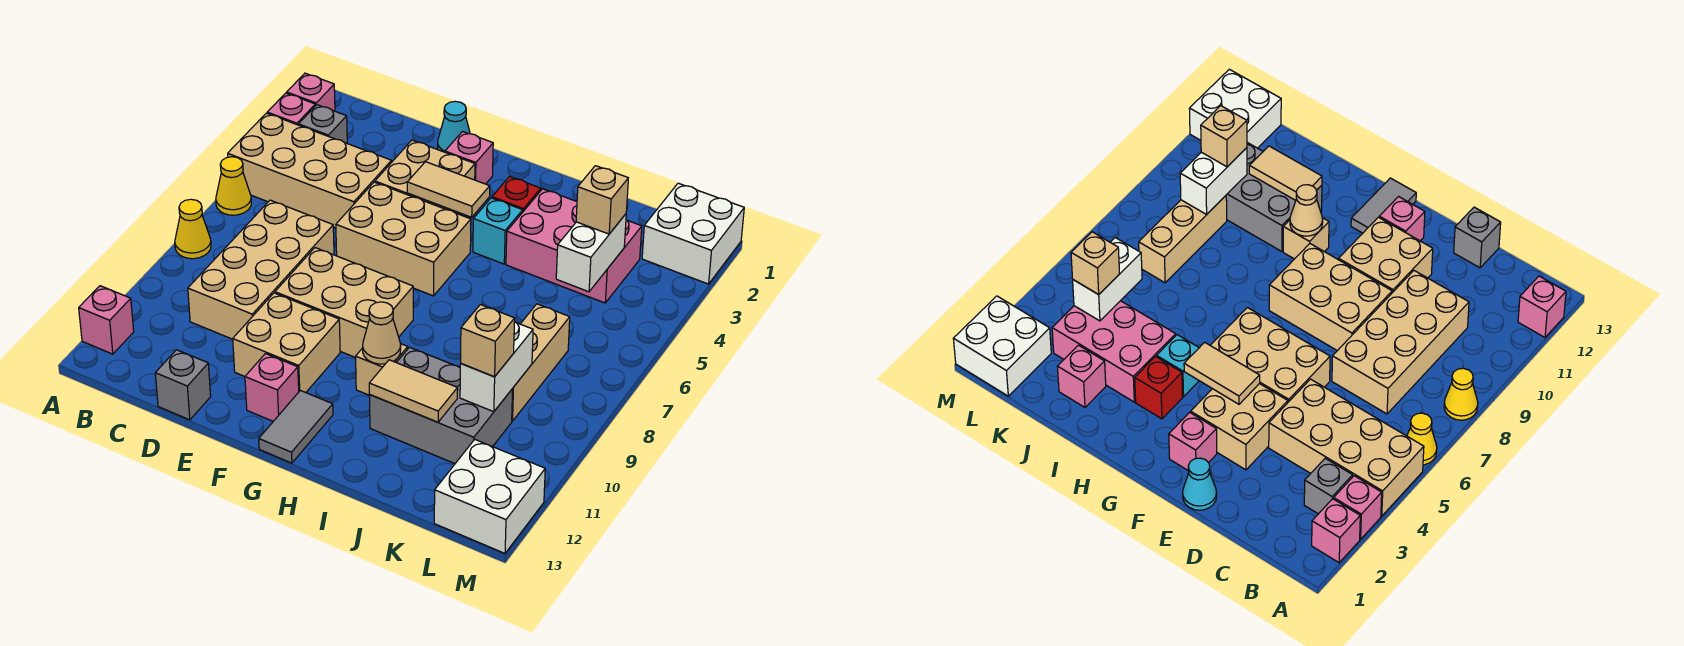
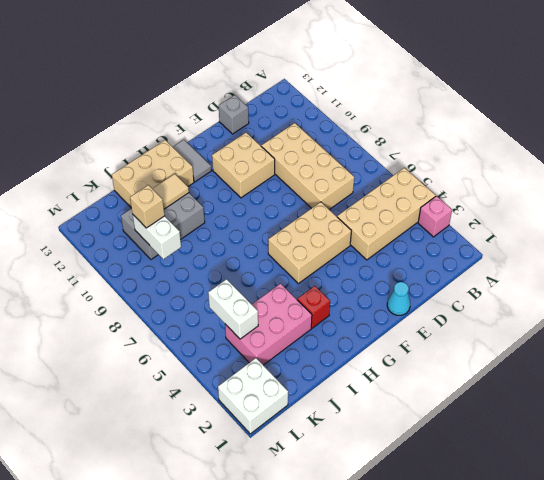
tan brick H12:J13 level 1 -> tan brick E8:G9 level 1
none -> pink brick A2 level 1
none -> yellow cone A6 level 1
none -> yellow cone A8 level 1
none -> pink brick A12 level 1

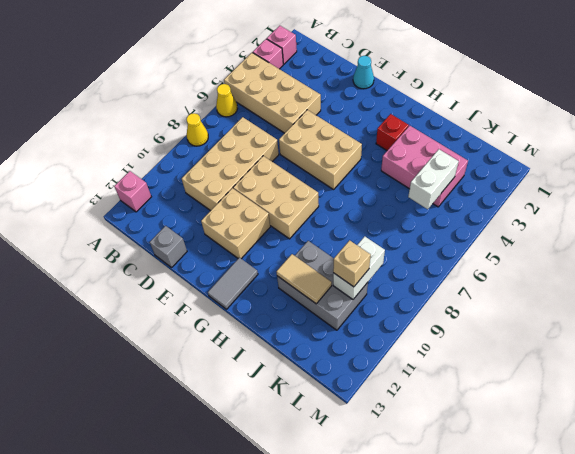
none -> grey brick B3 level 1
none -> tan brick E3:F4 level 1
none -> pink brick F2 level 1
none -> pink brick F12 level 1

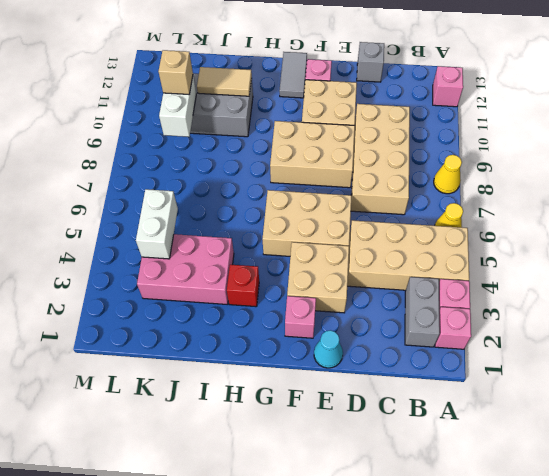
grey brick B2:B3 level 1 -> grey brick B3 level 1
none -> cyan brick H4 level 1
none -> tan brick H10 level 1
none -> pink brick J2 level 1
none -> tan brick K7:K9 level 1

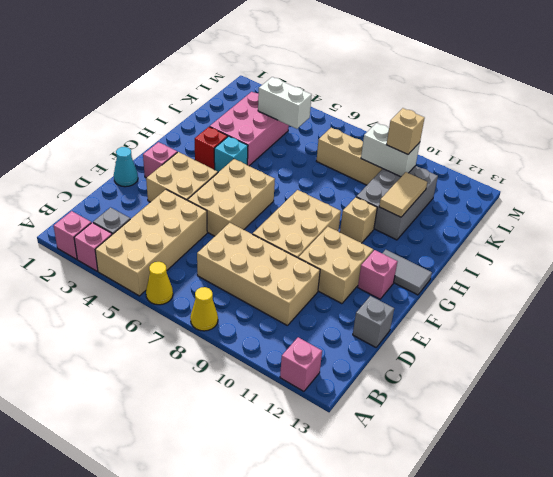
none -> pink brick J2 level 1
none -> white brick L1:M2 level 1
none -> white brick L12:M13 level 1
none -> tan tile F4:G4 level 2

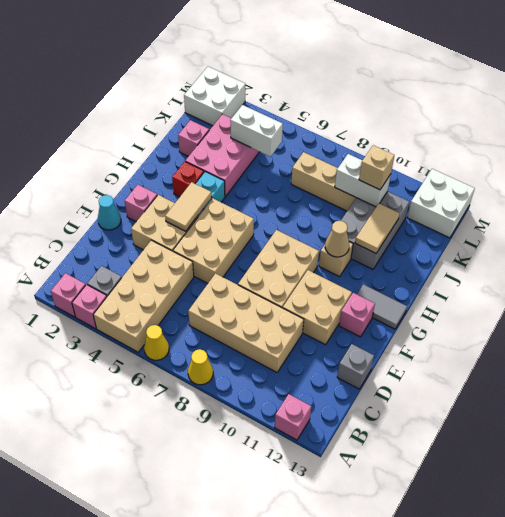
none -> tan brick K4 level 3

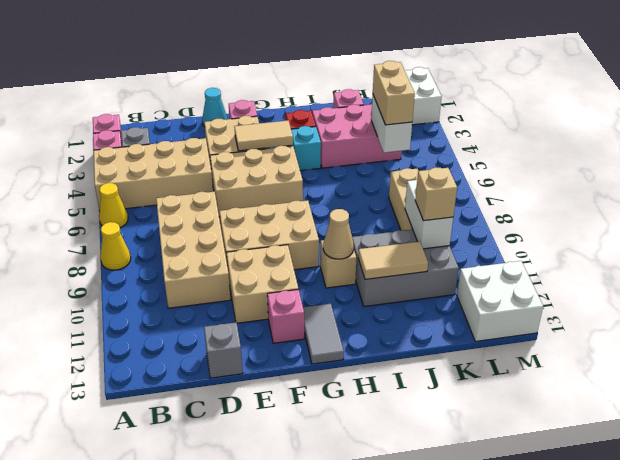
tan brick K4:K5 level 3 -> tan brick K4 level 3
none -> pink brick A12 level 1

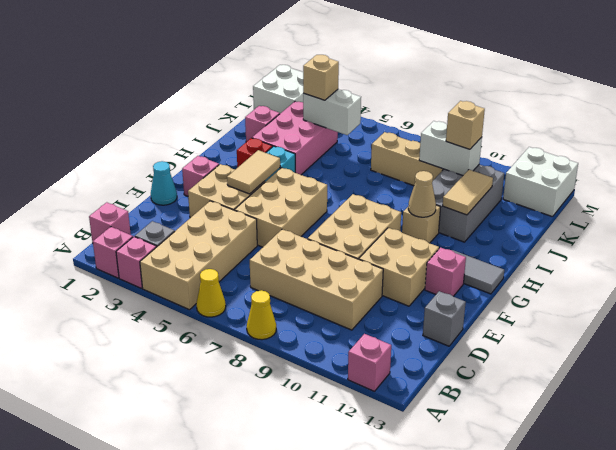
pink brick B1 level 1 -> none

